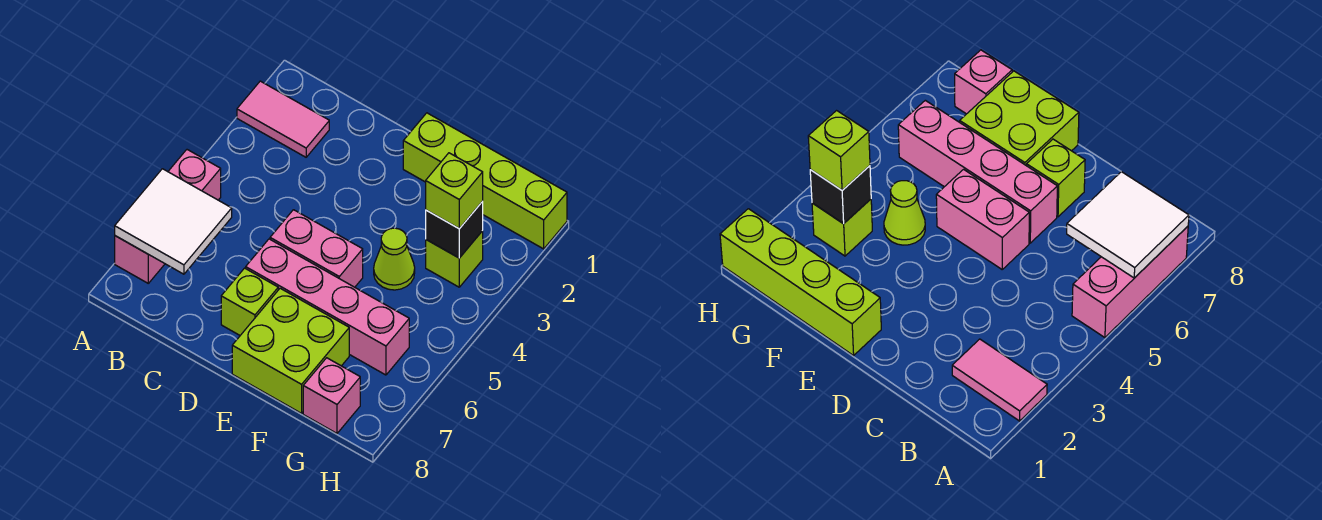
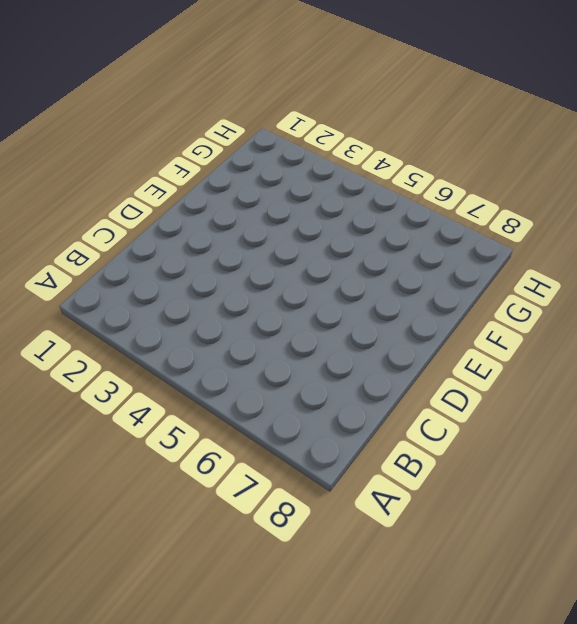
none -> pink tile A2:B2 level 1
none -> pink brick A5:A7 level 1
none -> pink brick D5:E5 level 1

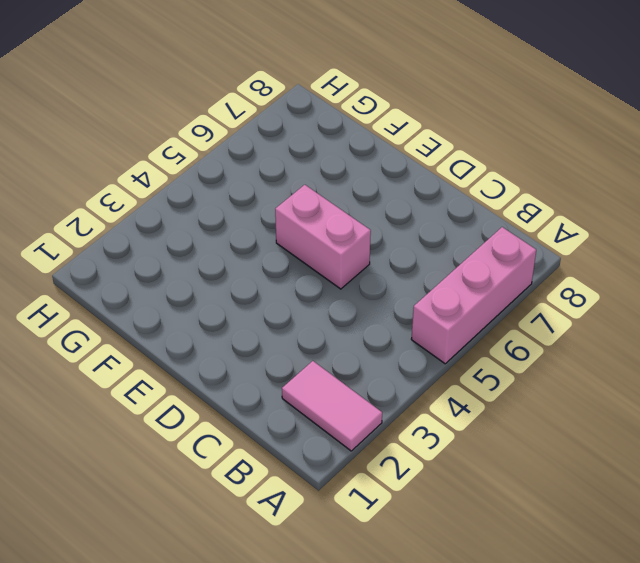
none -> pink brick D6:G6 level 1
none -> lime brick D7 level 1
none -> lime brick E1:H1 level 1

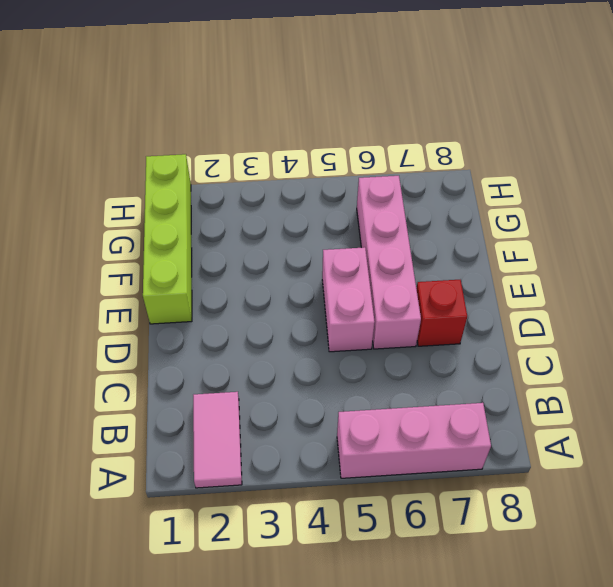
red brick D7 level 1 -> lime brick D7 level 1
none -> lime brick E7:F8 level 1
none -> lime cone F4 level 1
none -> lime brick G3 level 1

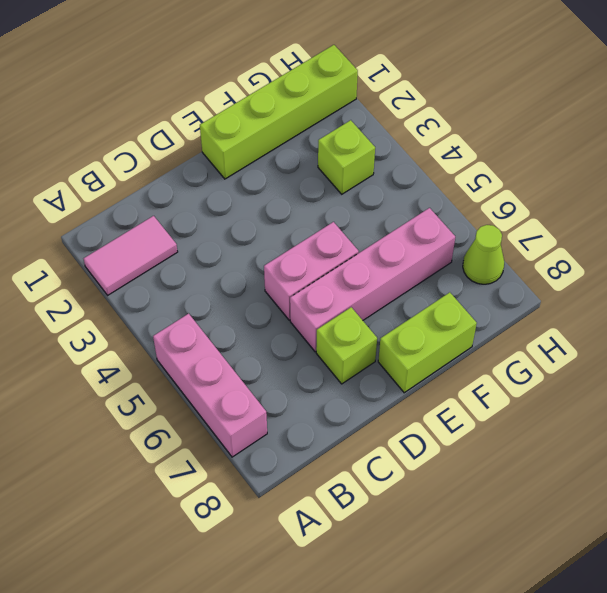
lime brick E8:F8 level 1 -> lime brick E7:F8 level 1
lime cone H7 level 1 -> lime cone F4 level 1
none -> pink brick G8 level 1
none -> white tile A6:B7 level 2
none -> black brick G3 level 2

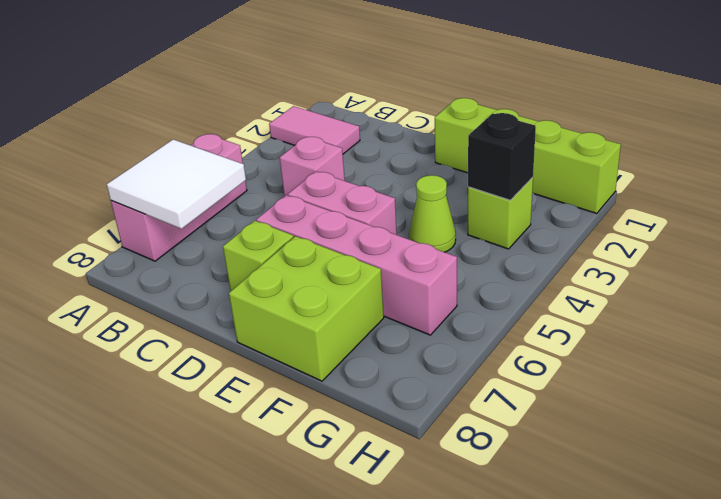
pink brick C4 level 1 -> pink brick G8 level 1
none -> lime brick G3 level 3

